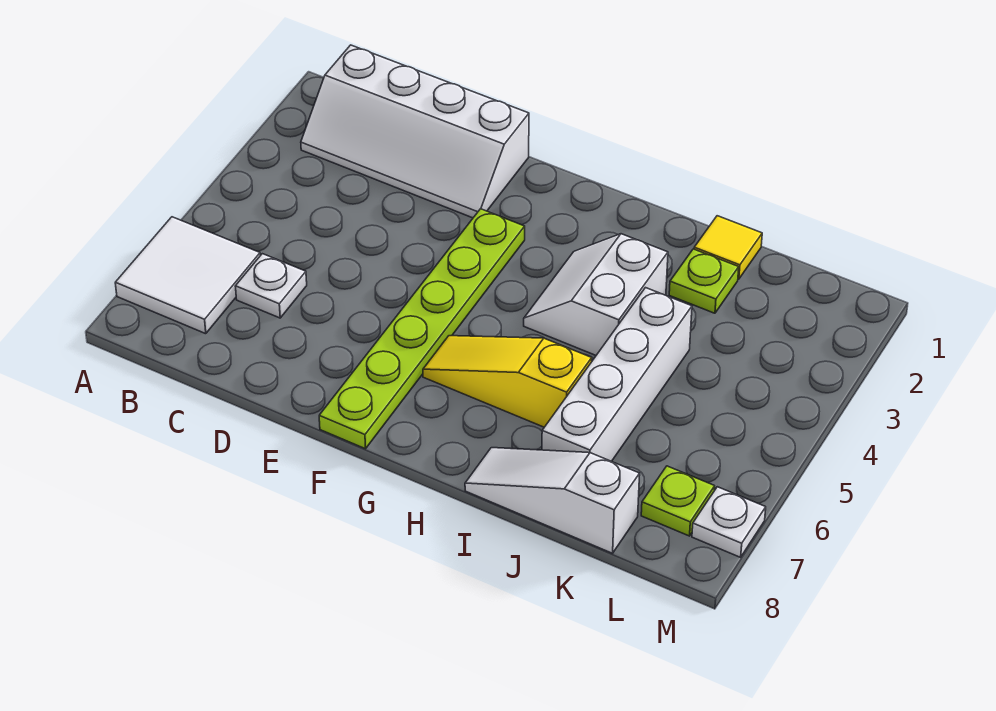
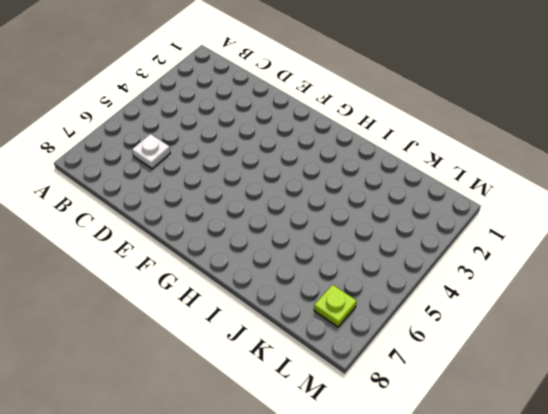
none -> white tile A6:B7 level 1
none -> white slope B1:E2 level 1 top 1
none -> lime plate F3:F8 level 1

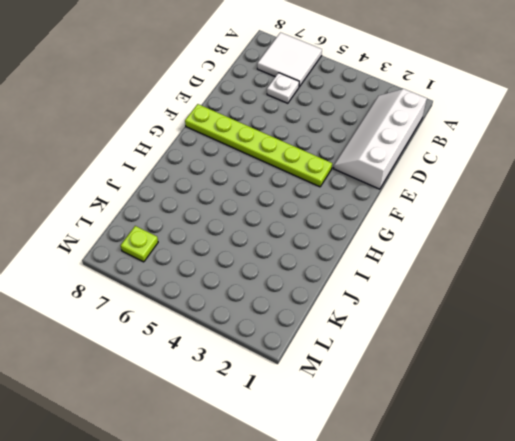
none -> yellow slope G6:I6 level 1 top I
none -> white slope H3:I4 level 1 top I
none -> white slope I8:K8 level 1 top K

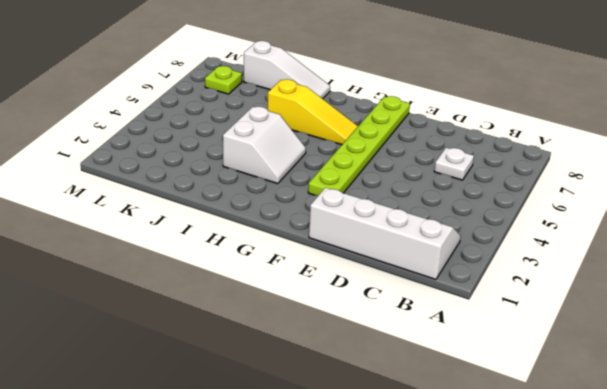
none -> white tile A6:B7 level 1
none -> yellow tile J1 level 1
none -> lime plate J2 level 1

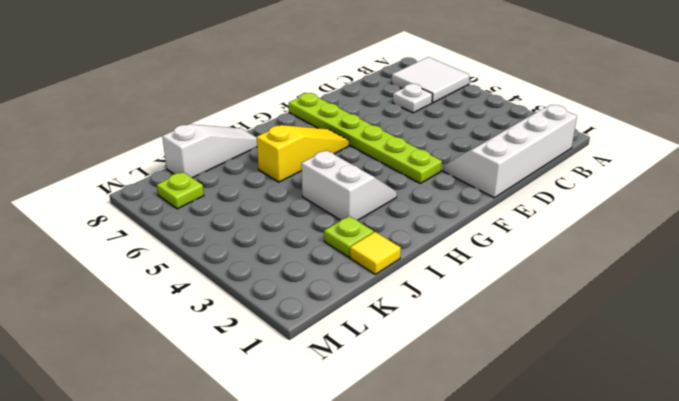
none -> white brick J4:J7 level 1
none -> white plate M7 level 1

